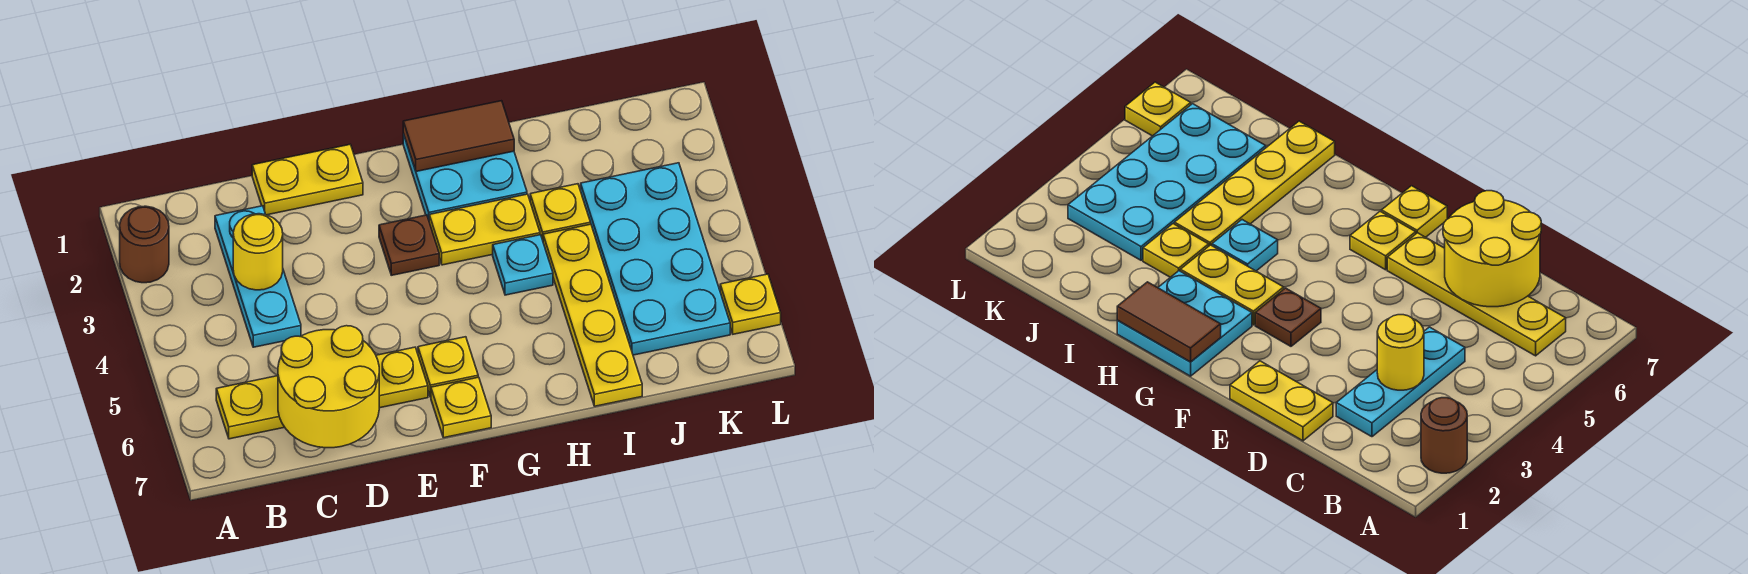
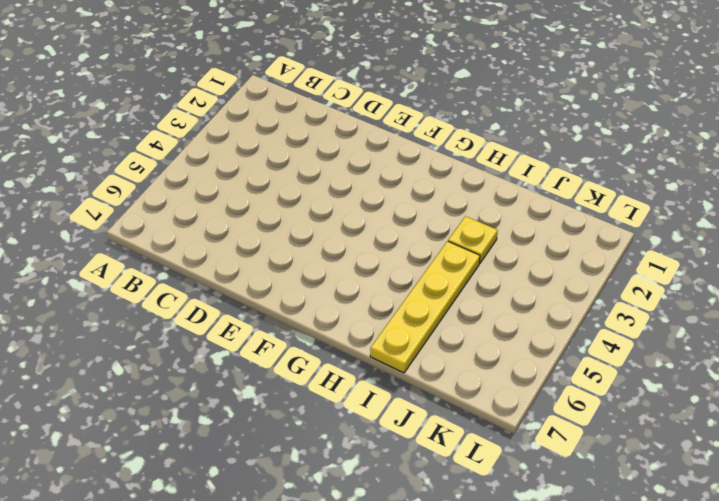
none -> brown round brick A2 level 1
none -> yellow plate B6:E6 level 1
none -> cyan plate C2:C4 level 1

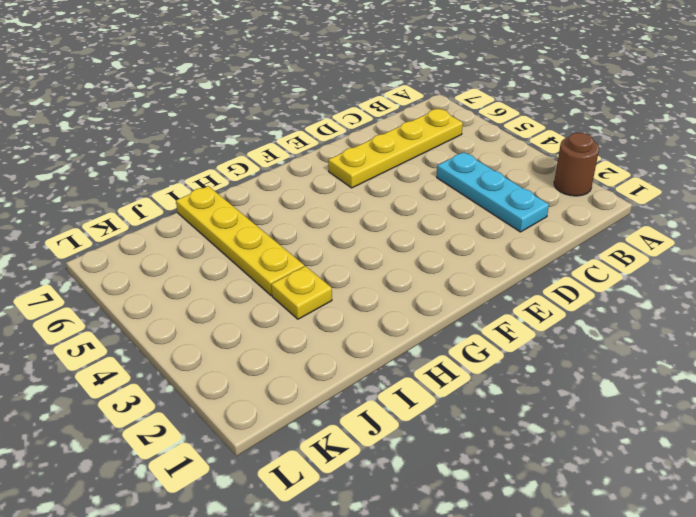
none -> yellow plate D1:E1 level 1
none -> brown plate F3 level 1
none -> yellow plate F6 level 1

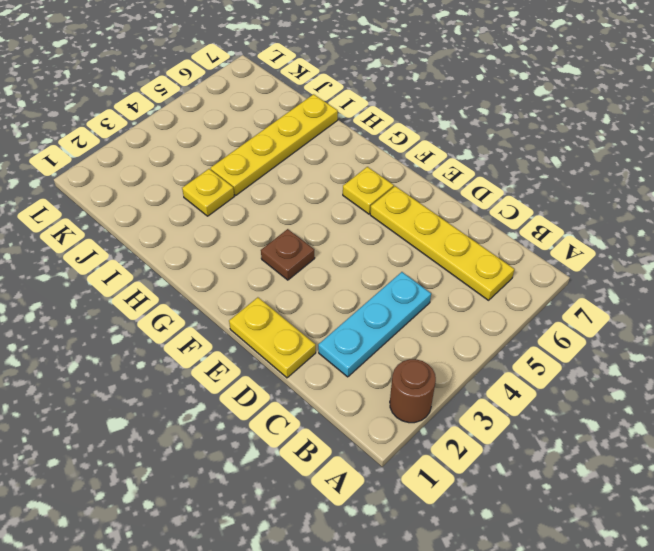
none -> yellow plate F7 level 1
none -> cyan plate G1:H2 level 1
none -> yellow plate G3:H3 level 1

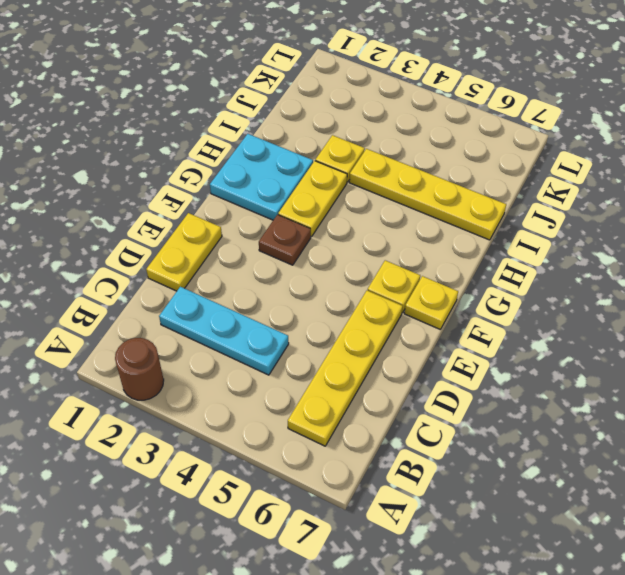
none -> cyan plate H4 level 1
none -> cyan plate J3:K6 level 1
none -> yellow plate L6 level 1

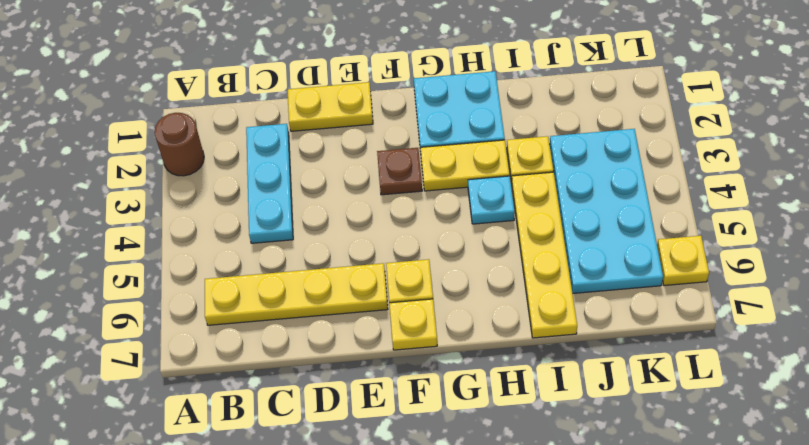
none -> yellow round brick C3 level 2
none -> yellow round brick C6:D7 level 2
none -> brown tile G1:H1 level 2

